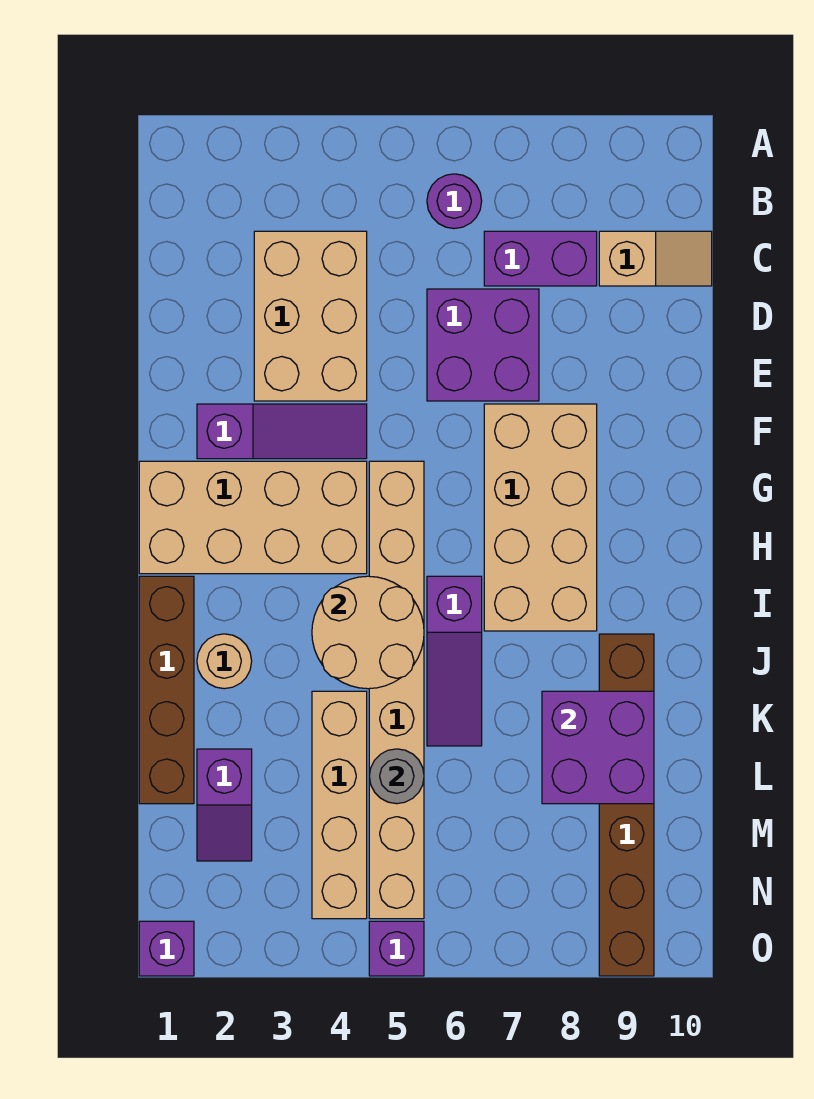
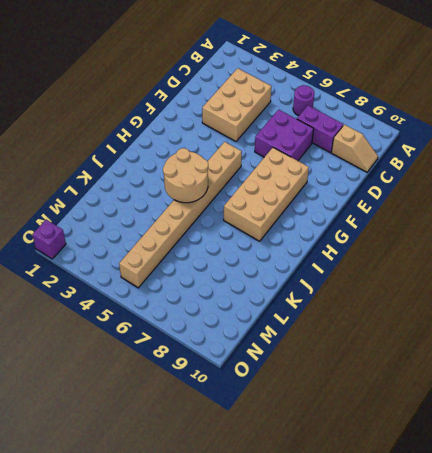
none -> purple slope F2:F4 level 1 top 2
none -> tan brick G1:H4 level 1
none -> brown brick I1:L1 level 1

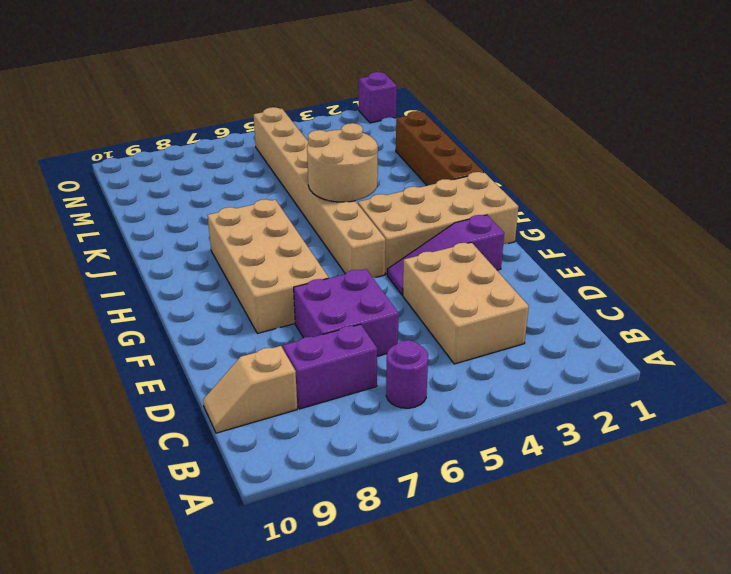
none -> purple slope I6:K6 level 1 top I
none -> tan round brick J2 level 1
none -> brown brick J9:O9 level 1

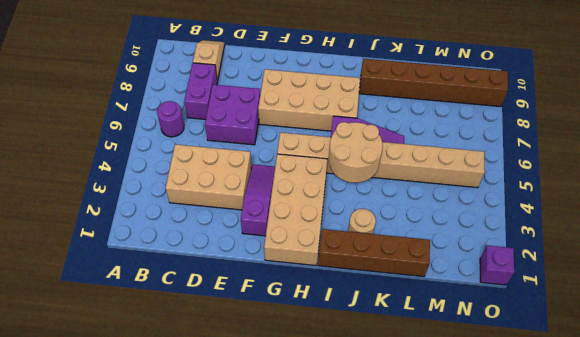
none -> tan brick K4:N4 level 1
none -> purple slope L2:M2 level 1 top L
none -> purple brick O5 level 1

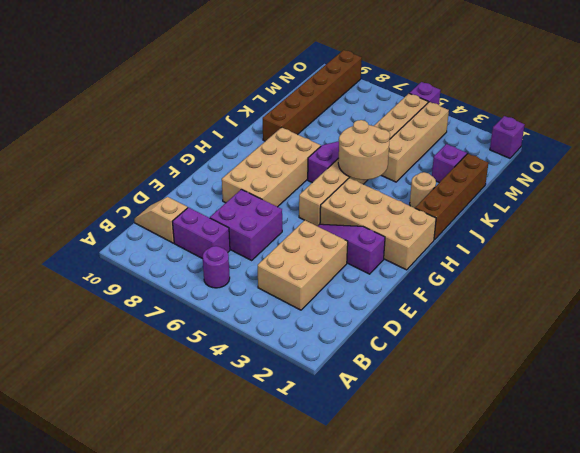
none -> purple brick K8:L9 level 2
none -> grey round brick L5 level 2

